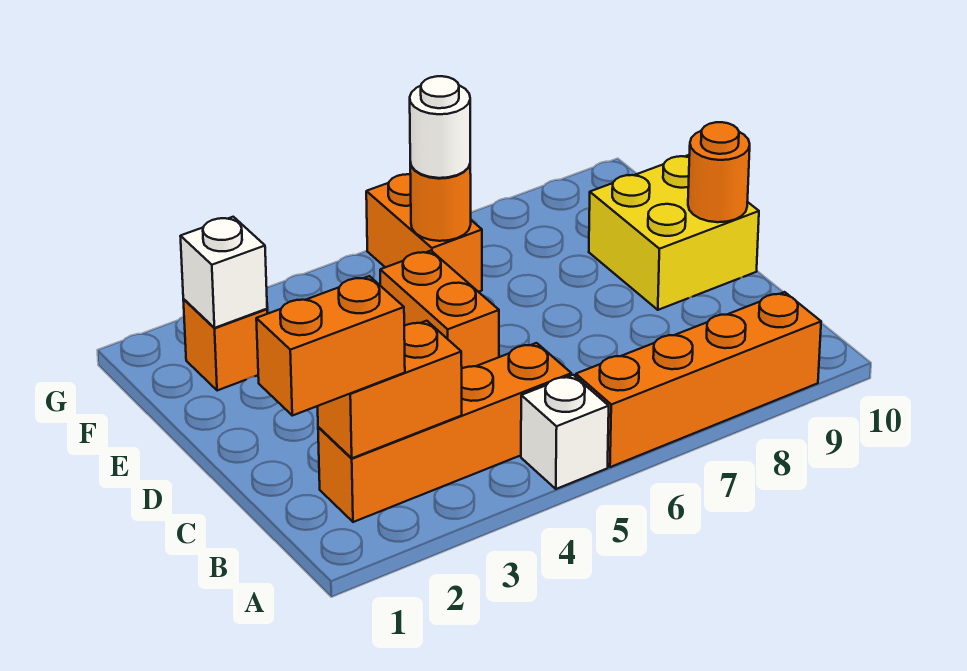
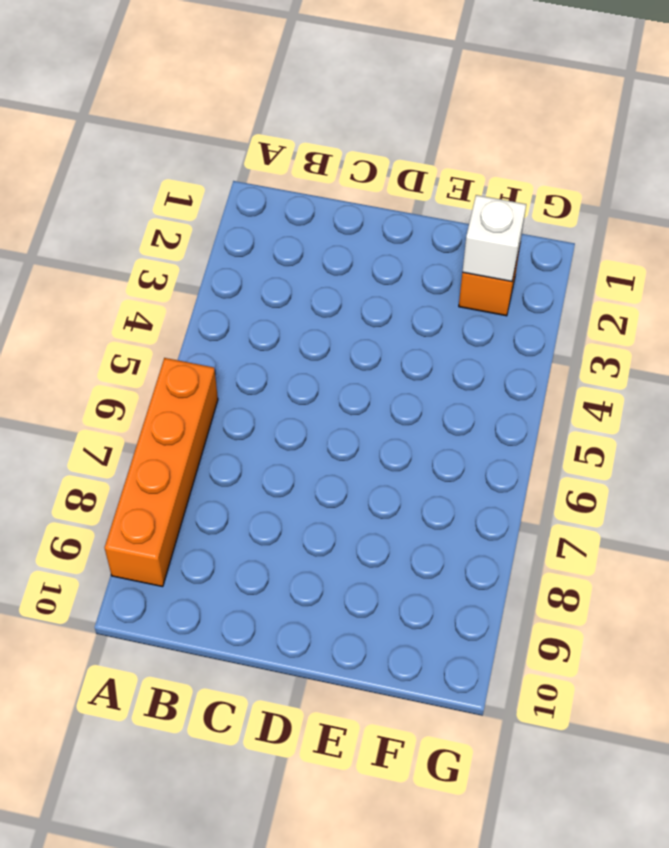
none -> white brick A5 level 1
none -> orange brick B2:B5 level 1
none -> orange brick D5:E5 level 1

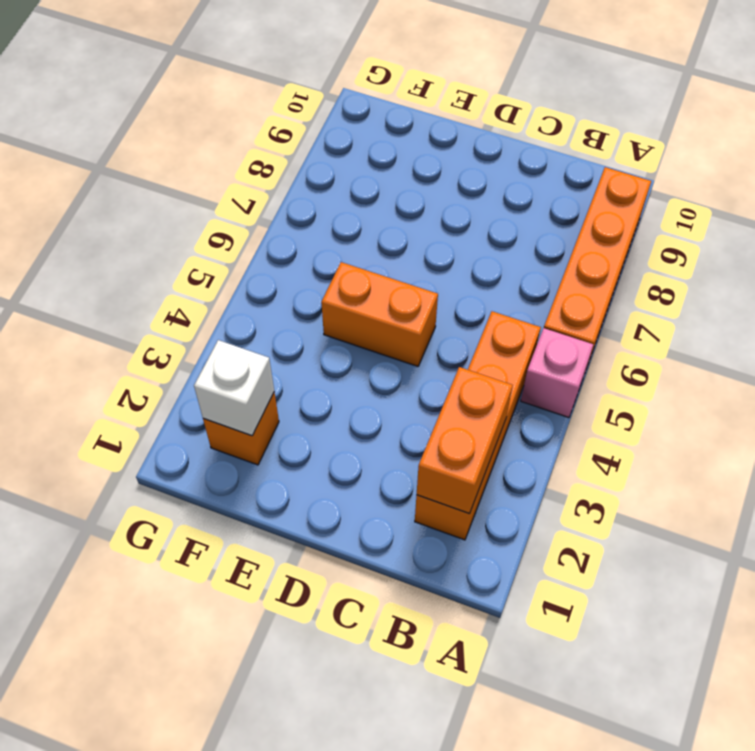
pink brick A5 level 1 -> white brick A5 level 1
none -> yellow brick D9:E10 level 1
none -> orange brick F6:G6 level 1
none -> orange round brick D10 level 2

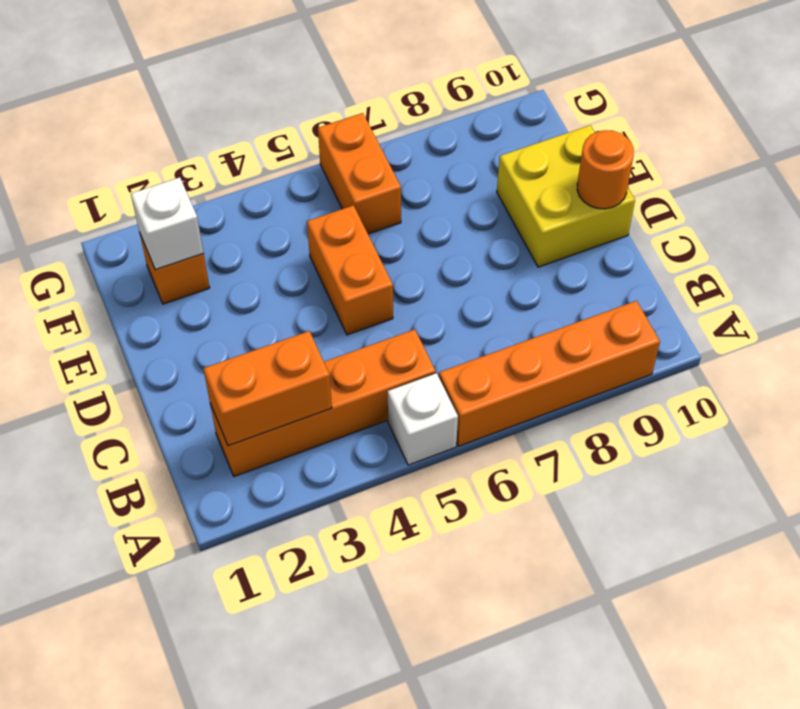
none -> orange round brick F6 level 2
none -> orange brick B1:B2 level 3
none -> white round brick F6 level 3

